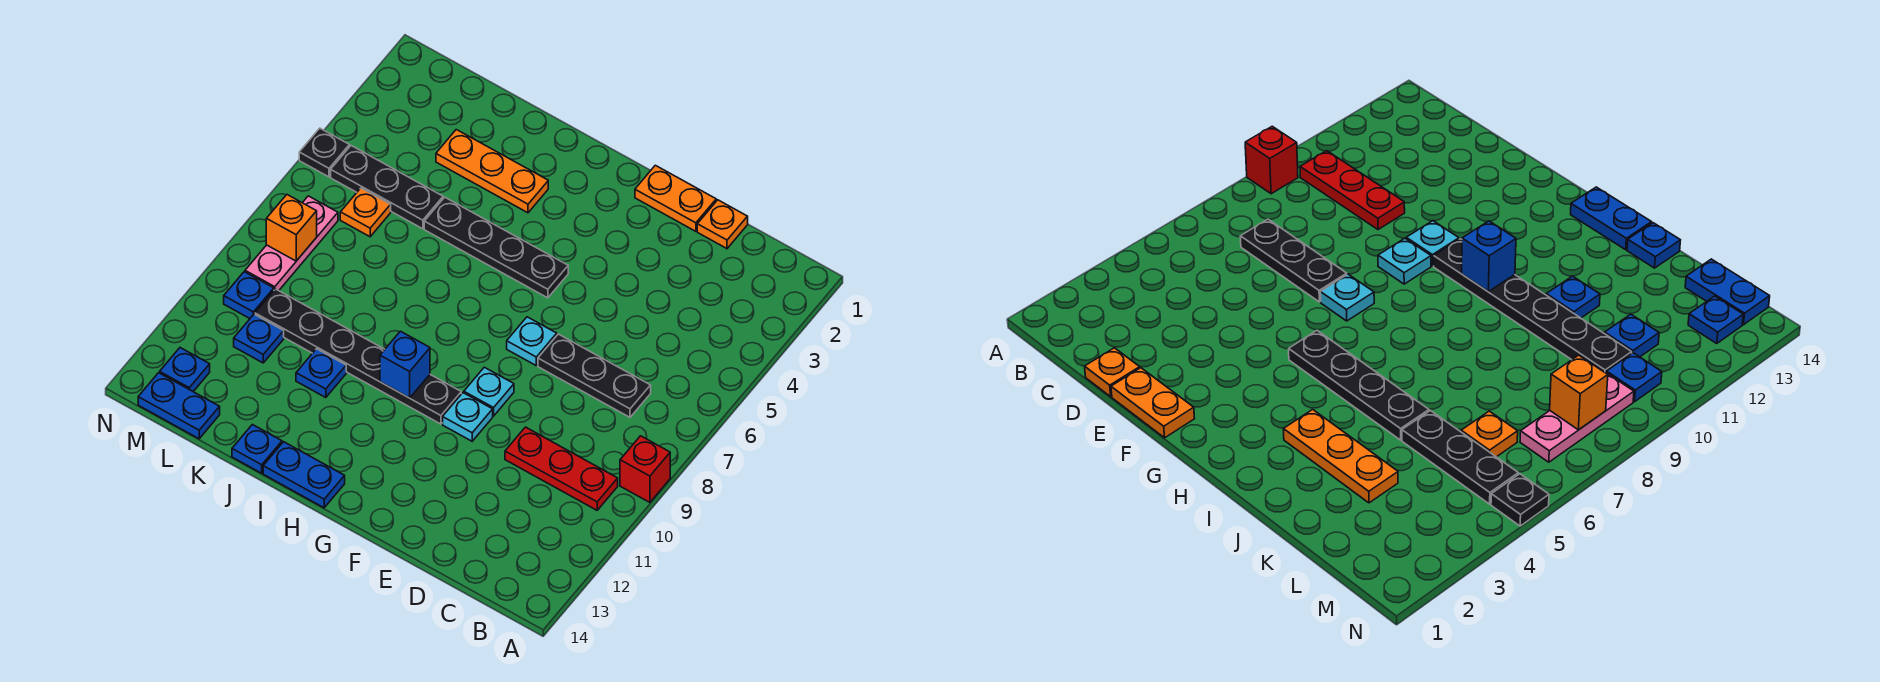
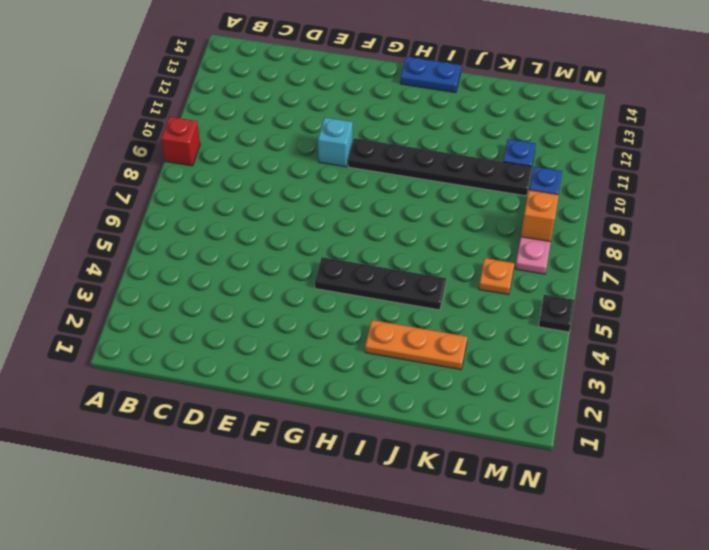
cyan brick F10 level 1 -> cyan plate F10 level 1
none -> red plate B10:D10 level 1
none -> black plate C7:E7 level 1
none -> orange plate D1 level 1

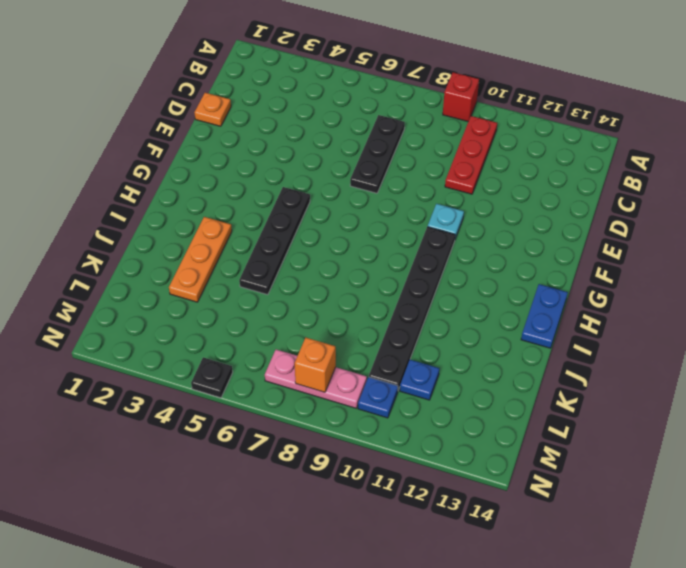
none -> orange plate E1:F1 level 1
none -> cyan plate F7 level 1
none -> cyan plate F9 level 1

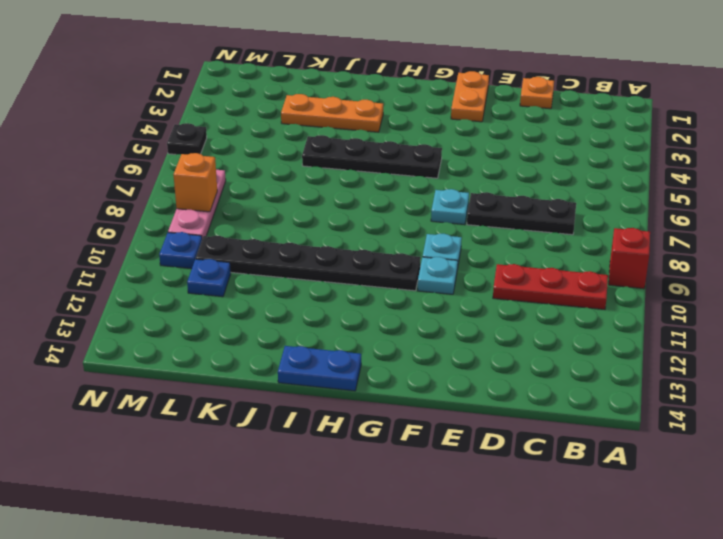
orange plate F1:F2 level 1 -> orange plate E1:F1 level 1
none -> blue plate J11 level 1
none -> blue plate J14 level 1
none -> black plate K5:M5 level 1

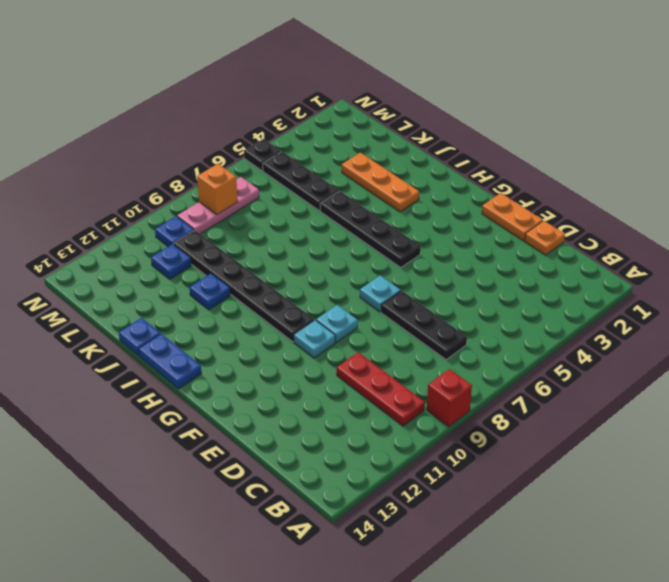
none -> orange plate L6 level 1
none -> blue plate L14:M14 level 1
none -> blue plate M13 level 1

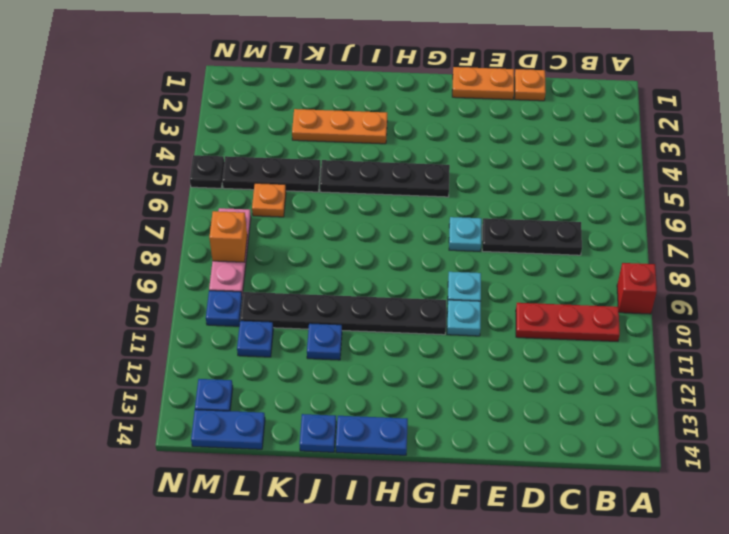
none -> blue brick H10 level 2

